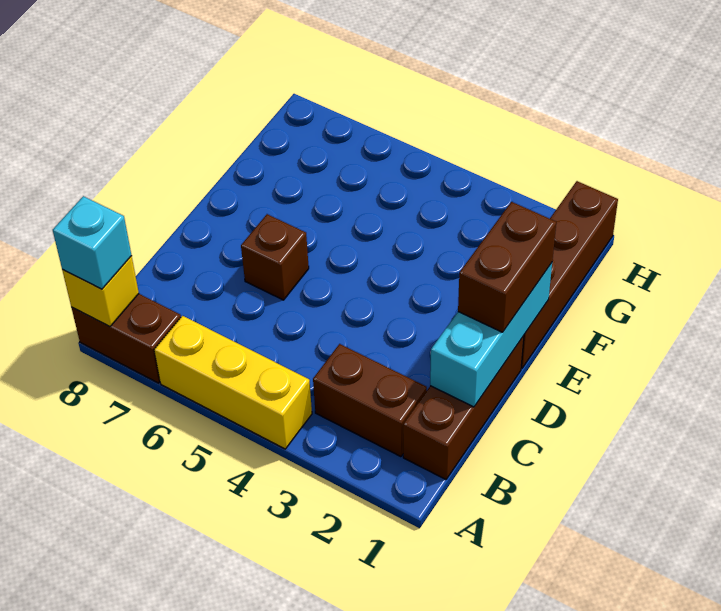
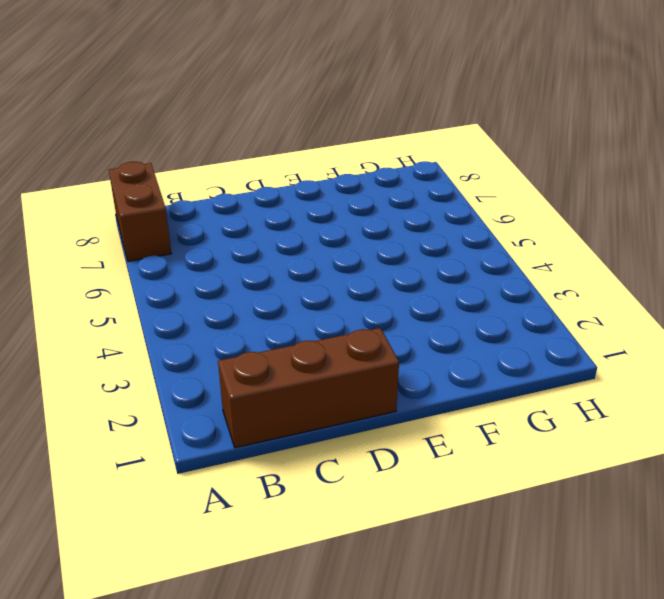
none -> yellow brick A4:A6 level 1
none -> brown brick B2:B3 level 1

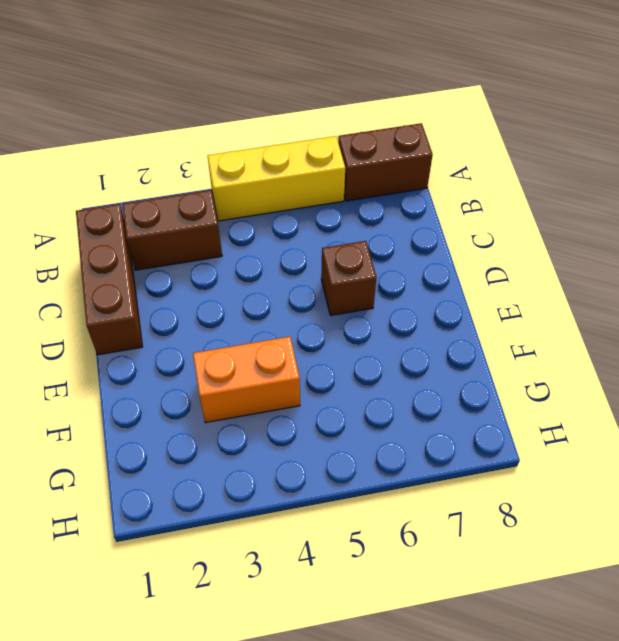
orange brick F3:F4 level 1 -> none
none -> brown brick E1:H1 level 1
none -> yellow brick A8 level 2

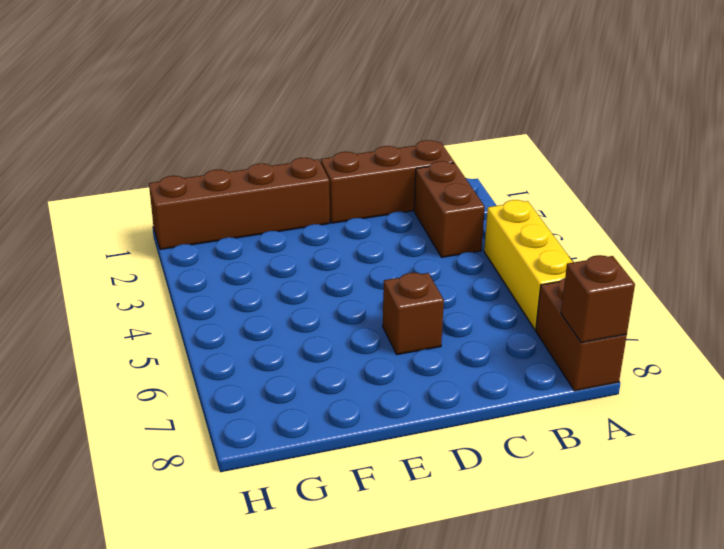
brown brick A8 level 2 -> yellow brick A8 level 2
none -> cyan brick C1:E1 level 2
none -> cyan brick A8 level 3

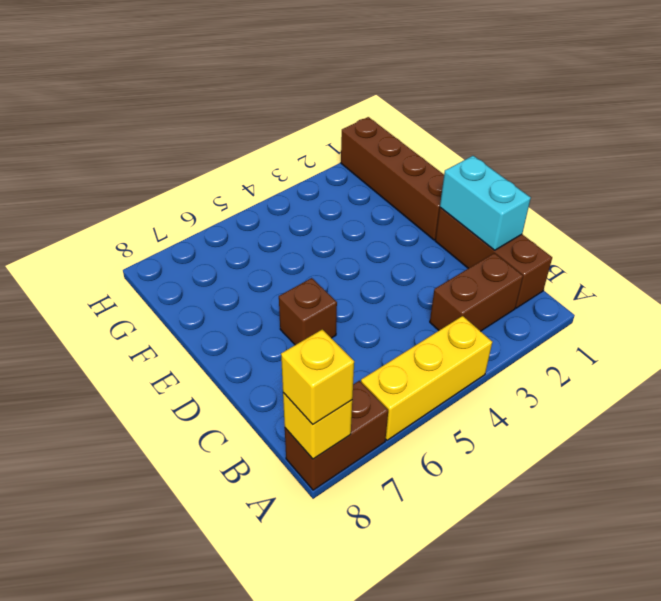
yellow brick A8 level 3 -> cyan brick A8 level 3
cyan brick C1:D1 level 2 -> cyan brick C1:E1 level 2
none -> brown brick D1:E1 level 3

